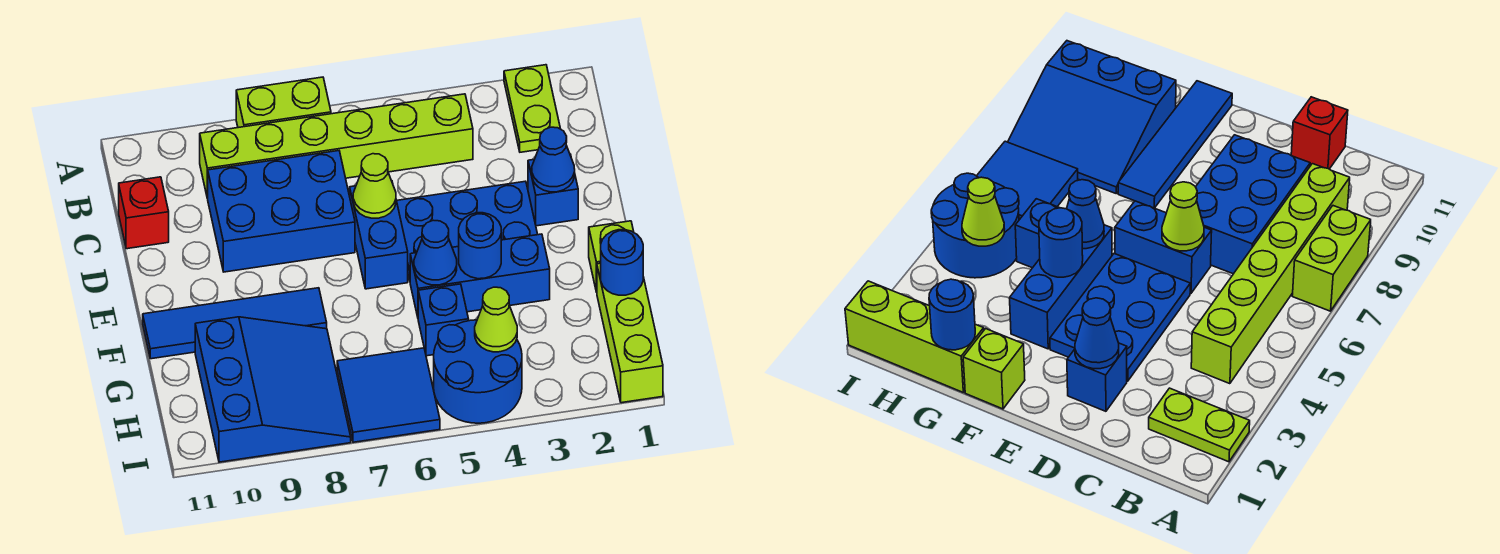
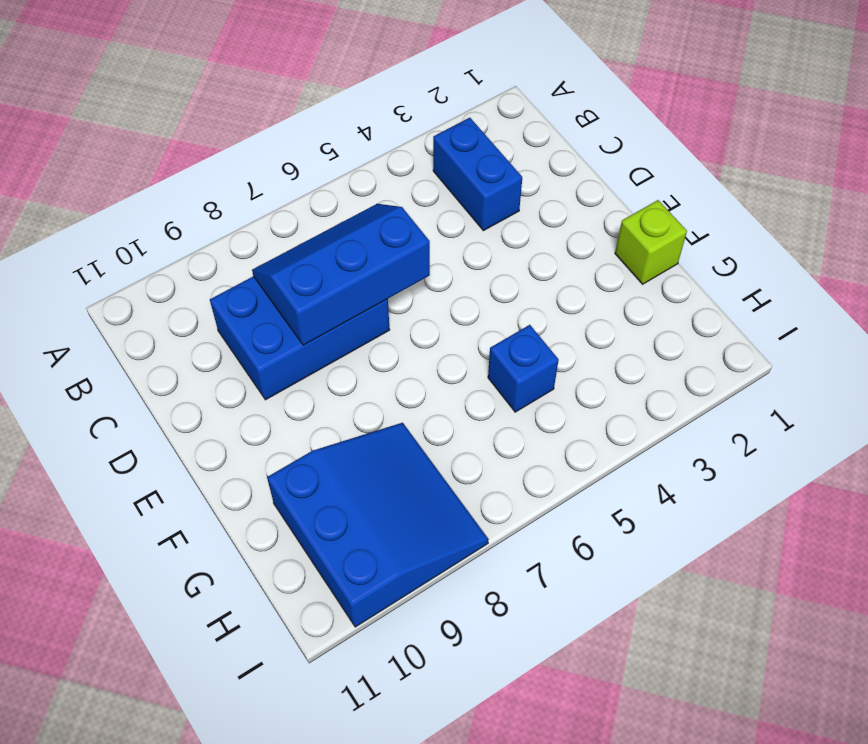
blue brick B3:C3 level 1 -> blue brick D6:E6 level 1
blue slope C6:D8 level 2 top D -> lime cone D6 level 2
none -> lime plate A2:B2 level 1
none -> lime brick A7:A8 level 1
none -> lime brick B4:B9 level 1

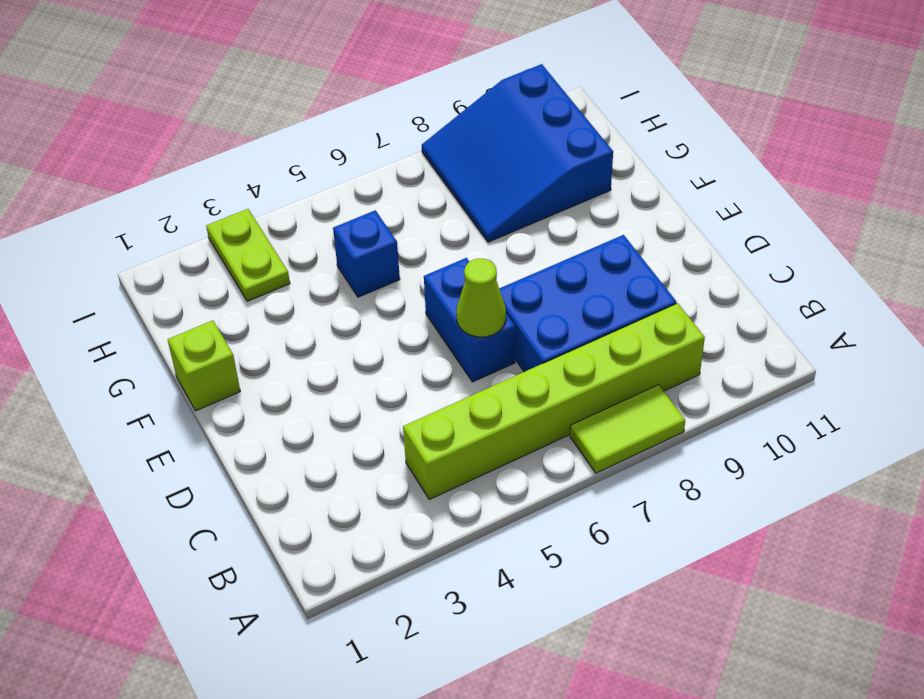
lime tile A7:A8 level 1 -> lime brick A7:A8 level 1
lime plate H3:I3 level 1 -> lime plate A2:B2 level 1
none -> red brick C11 level 1
none -> blue brick D2 level 1
none -> blue plate D3:E5 level 1

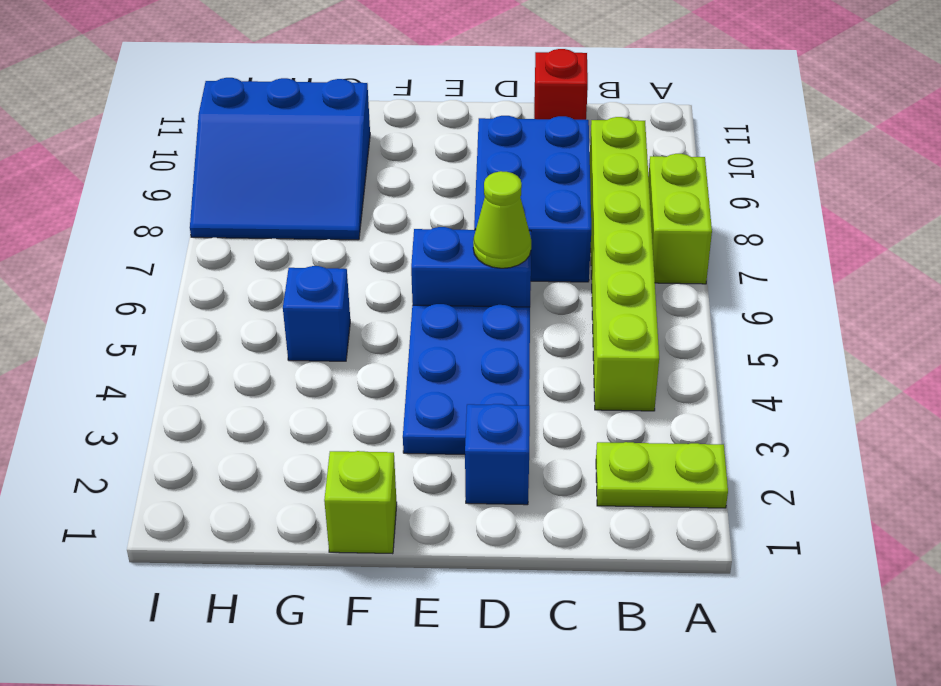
none -> blue brick F3:F5 level 1
none -> blue tile F8:F11 level 1
none -> lime brick G1:I1 level 1

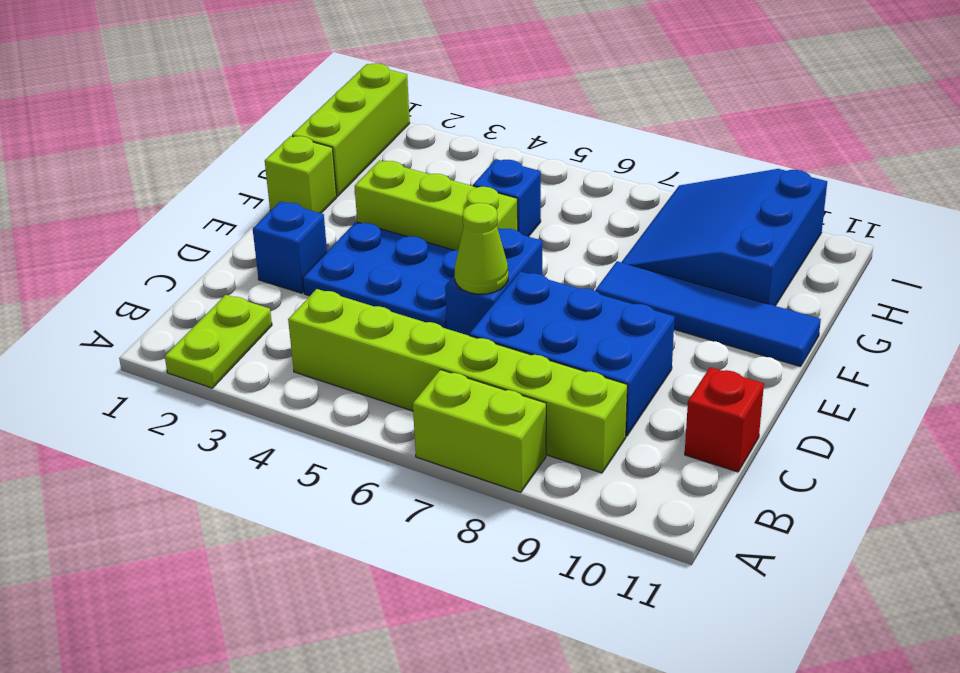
lime brick F3:F5 level 1 -> blue brick F3:F5 level 1
none -> blue round brick H4:I5 level 1
none -> blue tile H6:I7 level 1
none -> blue cone D2 level 2

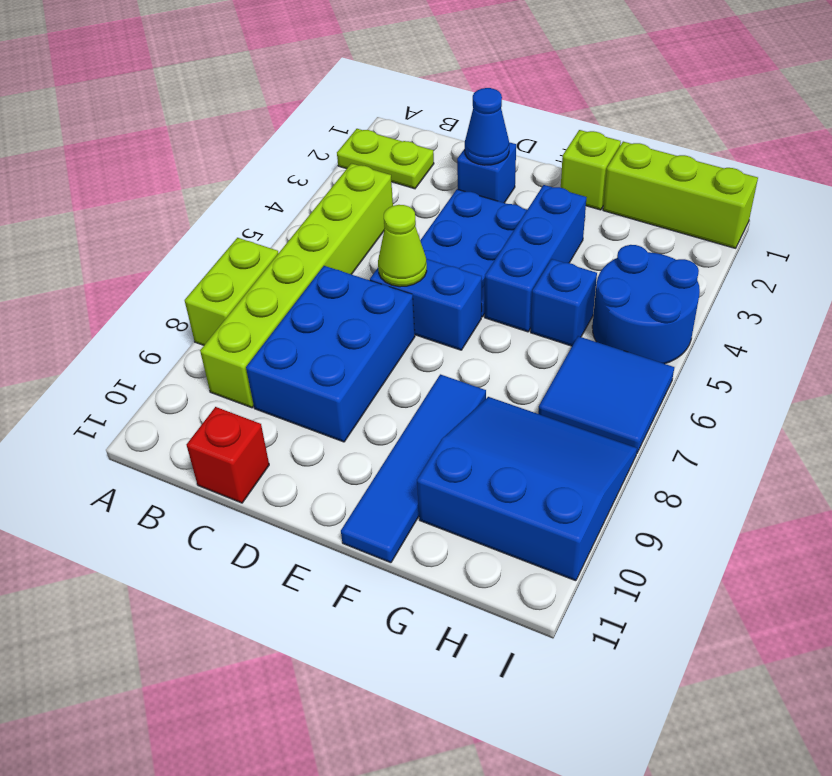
none -> blue round brick F4 level 2
none -> blue cone F5 level 2
none -> blue round brick G1 level 2

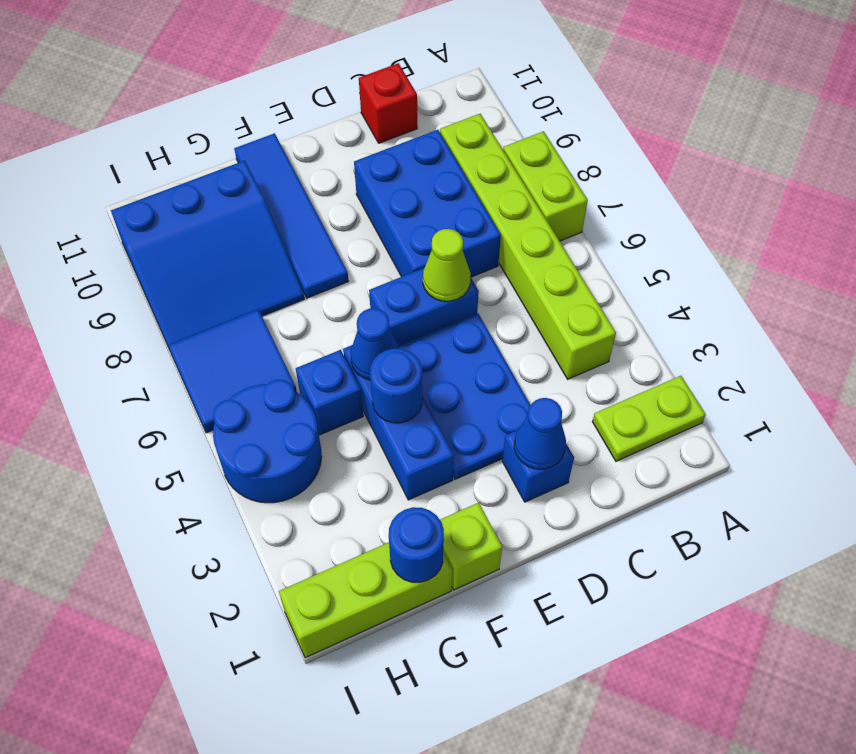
none -> lime cone H4 level 2

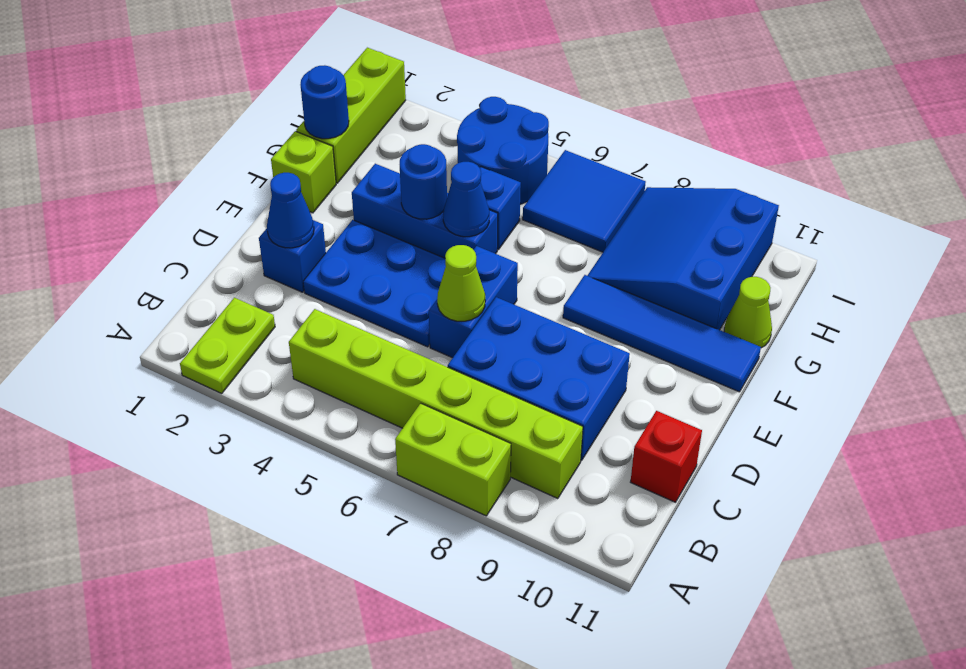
lime cone G11 level 1 -> lime cone H4 level 2

